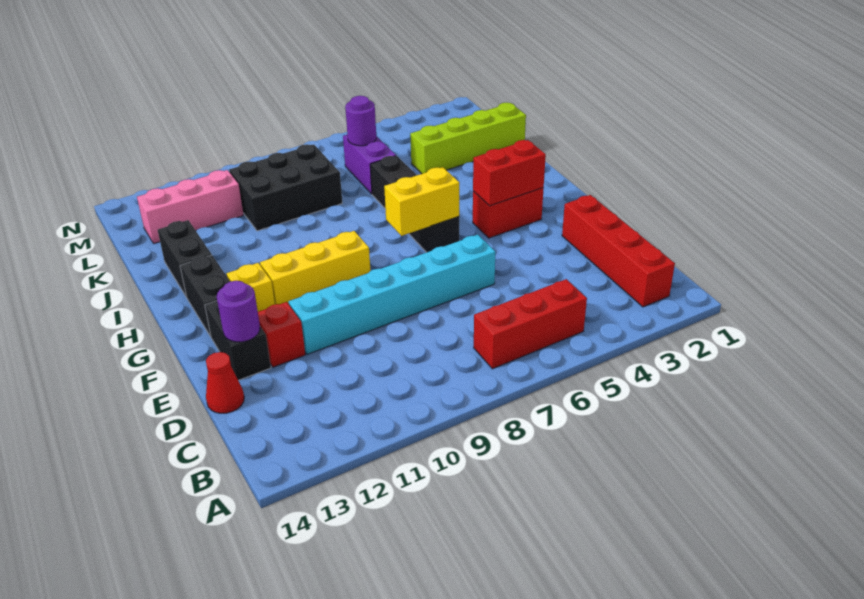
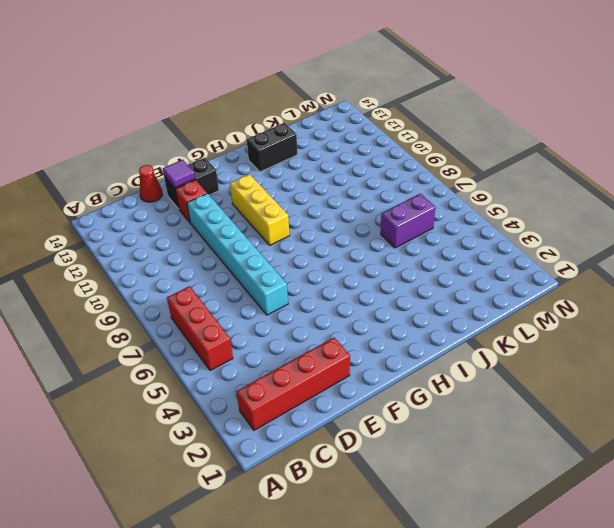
purple tile E13 level 2 -> purple round brick E13 level 2
none -> red brick G3:G4 level 1
none -> black brick G6:J6 level 1
none -> yellow brick G12 level 1

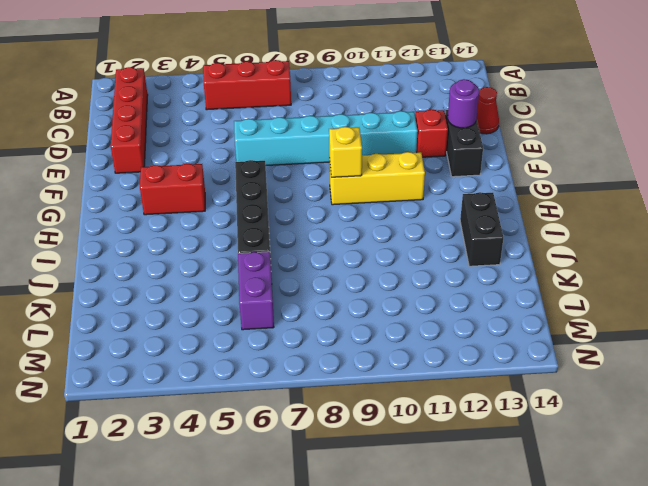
yellow brick G9 level 2 -> yellow brick G12 level 1
none -> black brick G13:H13 level 1
none -> lime brick K1:K4 level 1
none -> black brick K8:L10 level 1

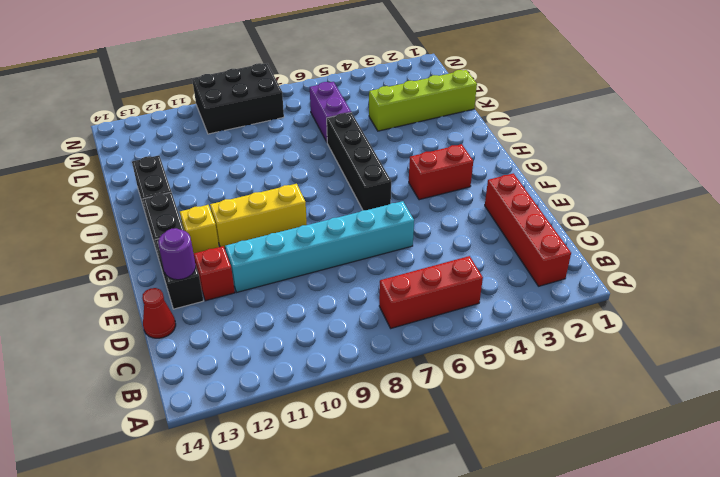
black brick M8:N10 level 1 -> black brick K8:L10 level 1
none -> pink brick L11:L13 level 1
none -> red brick G3:G4 level 2
none -> yellow brick G6:G7 level 2

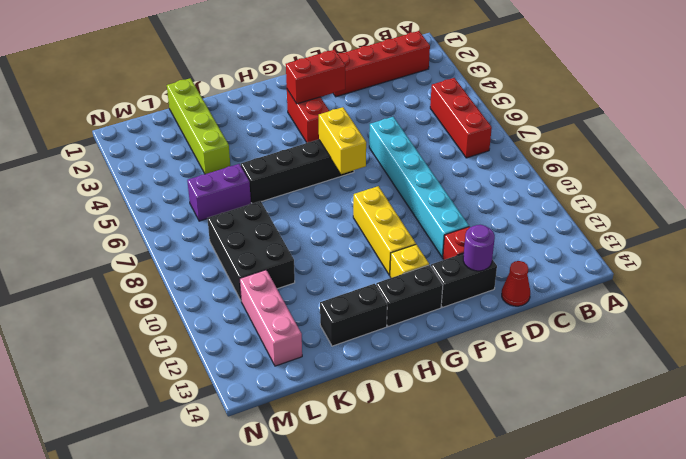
red brick F3:G3 level 2 -> red brick G3:G4 level 2
none -> purple round brick L6 level 2

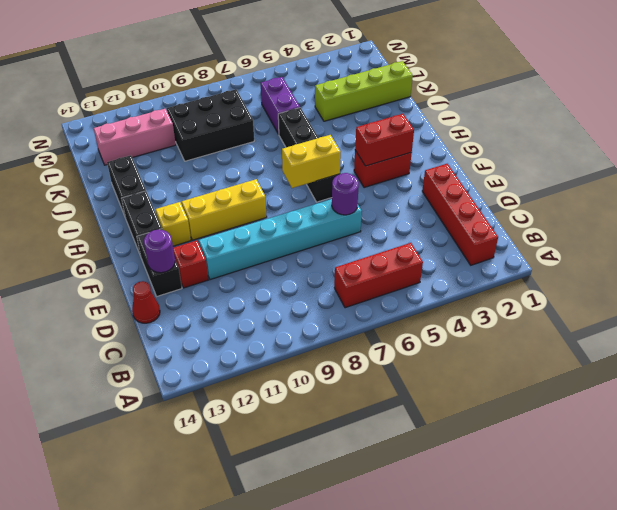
purple round brick E6 level 2 -> purple round brick L6 level 2

